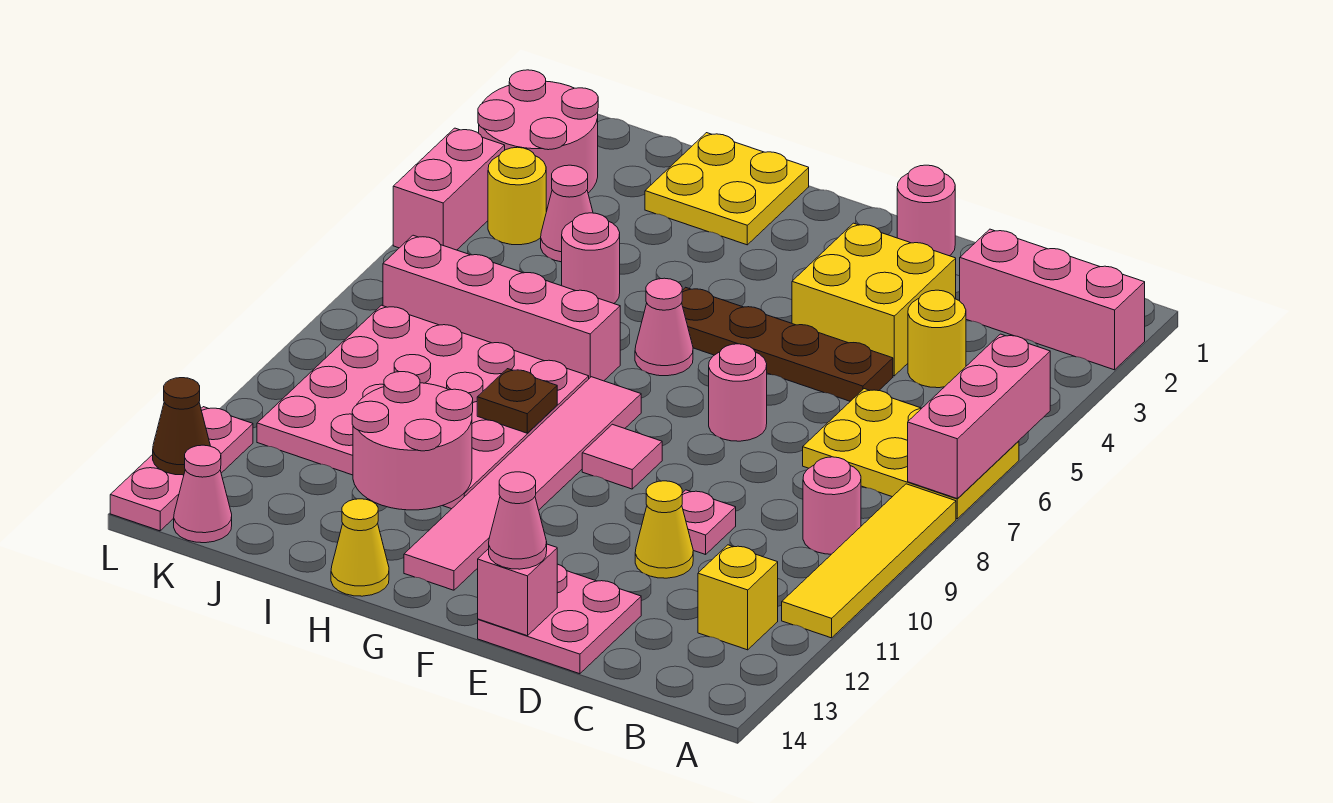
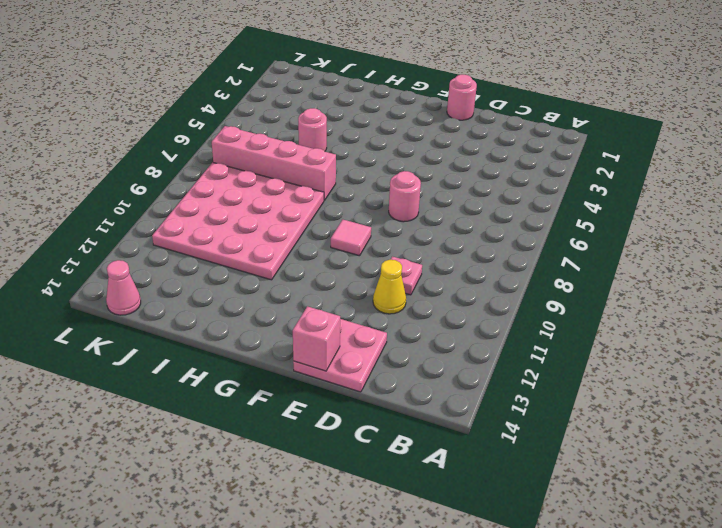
none -> pink brick A2:C2 level 1
none -> yellow plate A6:C7 level 1
none -> yellow tile A8:A11 level 1
none -> pink round brick B9 level 1

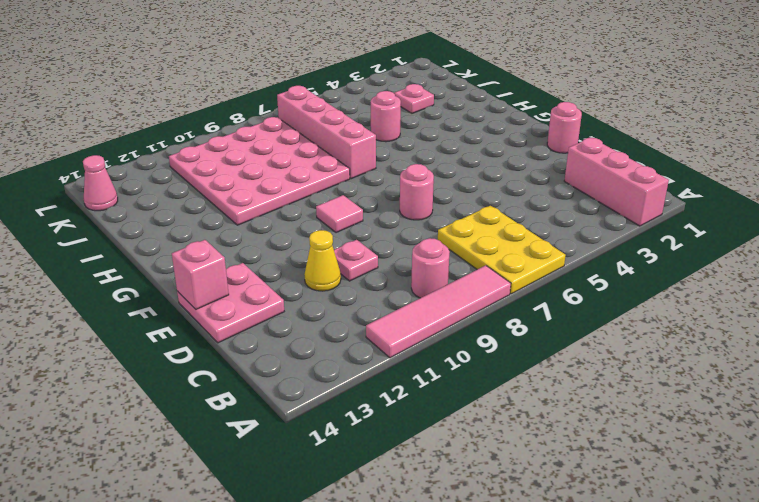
pink tile A8:A11 level 1 -> yellow tile A8:A11 level 1
pink plate J3 level 1 -> none
none -> yellow brick B12 level 1
none -> yellow round brick C4 level 1
none -> yellow brick D3:E4 level 1
none -> brown plate D5:G5 level 1

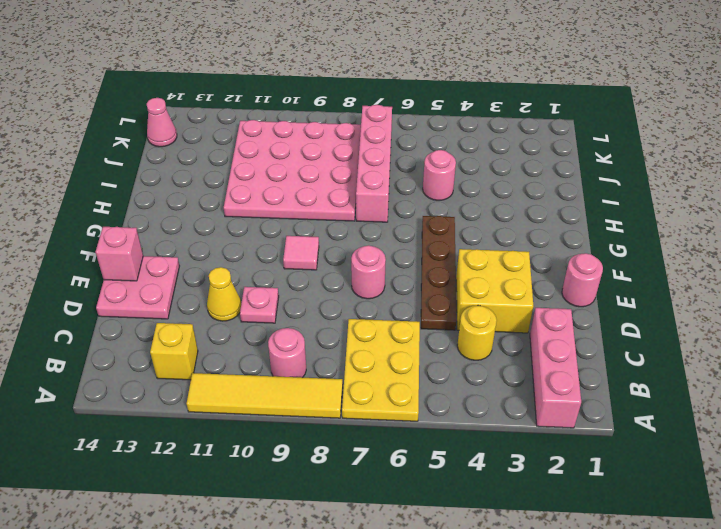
none -> pink cone G6 level 1
none -> pink tile G8:G13 level 1
none -> yellow plate H1:I2 level 1
none -> yellow cone H14 level 1

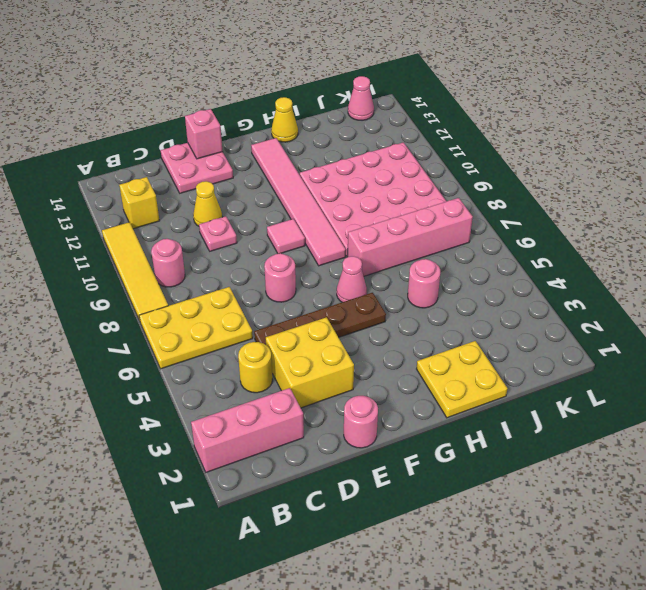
none -> pink cone J4 level 1
none -> pink round brick K2:L3 level 1
none -> yellow round brick K4 level 1
none -> pink brick L4:L5 level 1

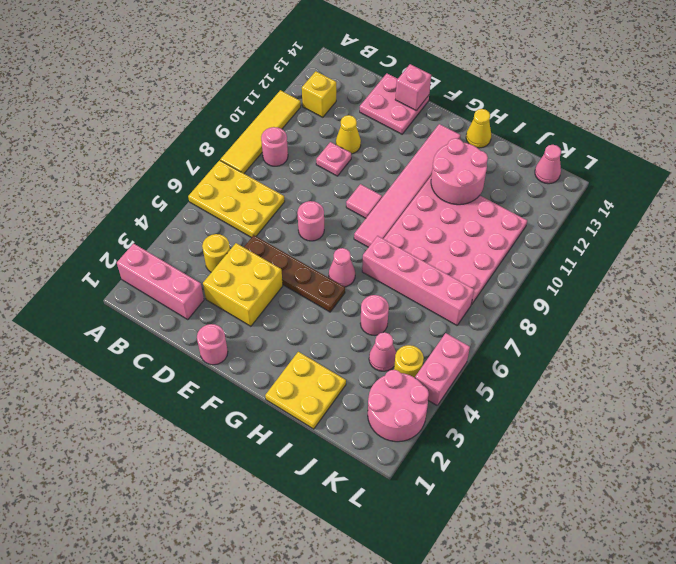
none -> pink plate L12:L14 level 1
none -> pink brick A5:A7 level 2
none -> brown plate H9 level 2
none -> brown cone L13 level 2

